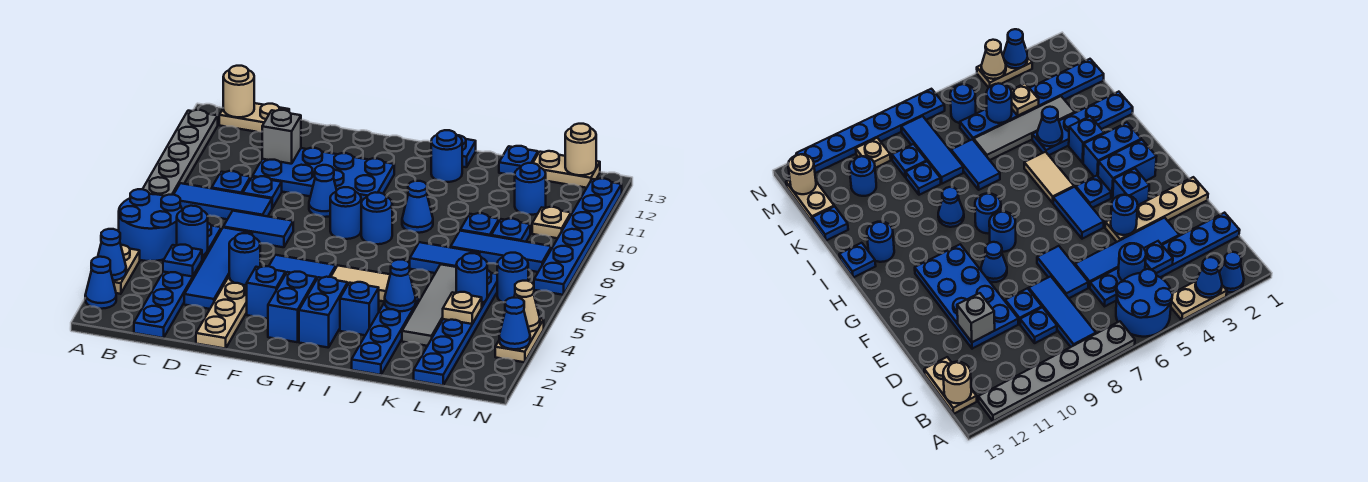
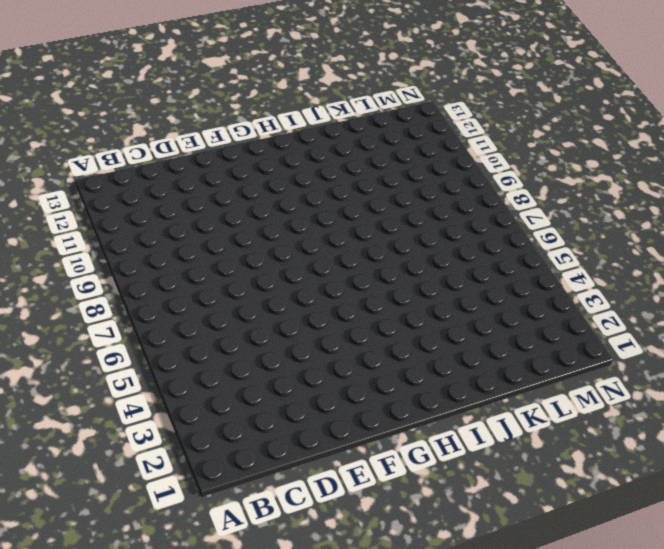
none -> blue cone A2 level 1
none -> tan plate A3:A4 level 1
none -> blue round brick A5:B6 level 1
none -> grey plate A7:A12 level 1

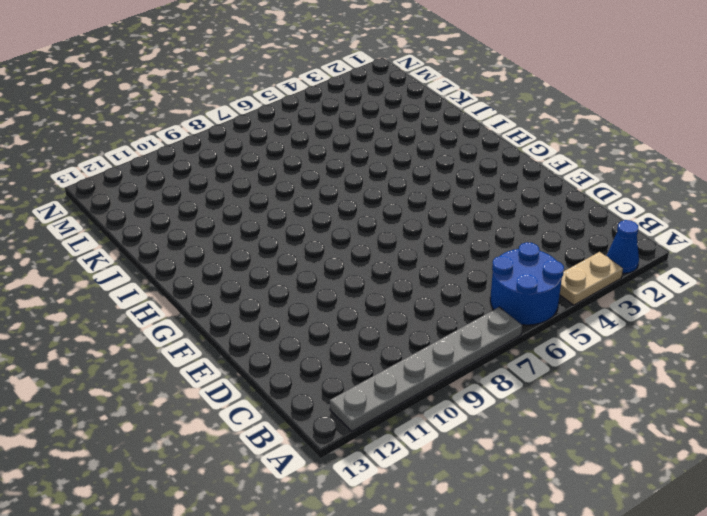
none -> blue tile B8:D8 level 1
none -> tan plate B13:C13 level 1
none -> blue plate C1:C6 level 1
none -> blue plate C9 level 1

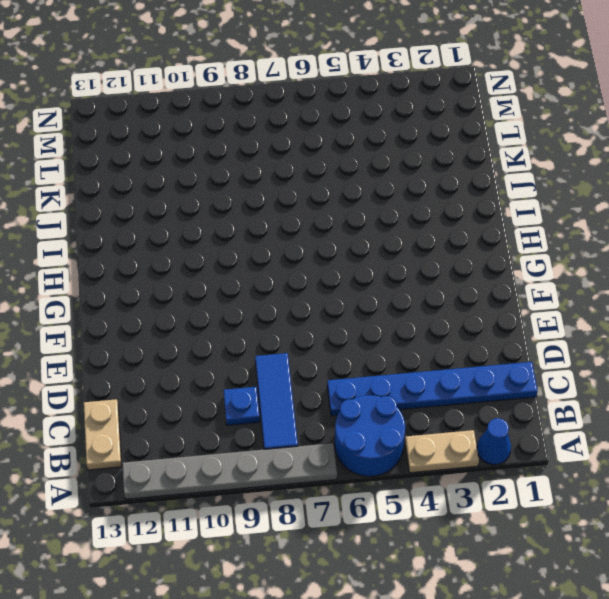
none -> blue tile D3:D6 level 1
none -> blue tile D7:E7 level 1
none -> blue plate D9 level 1
none -> blue plate D10:G11 level 1

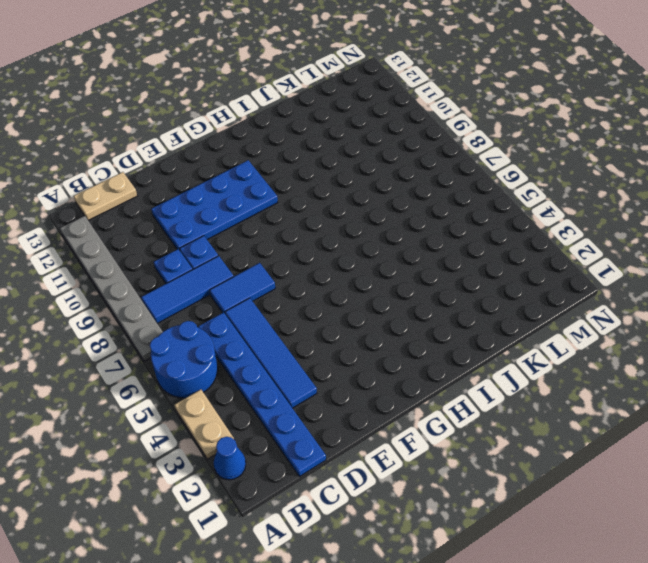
none -> tan plate E1:E4 level 1
none -> blue brick F3 level 1
none -> blue tile F5:G5 level 1
none -> blue cone F9 level 1

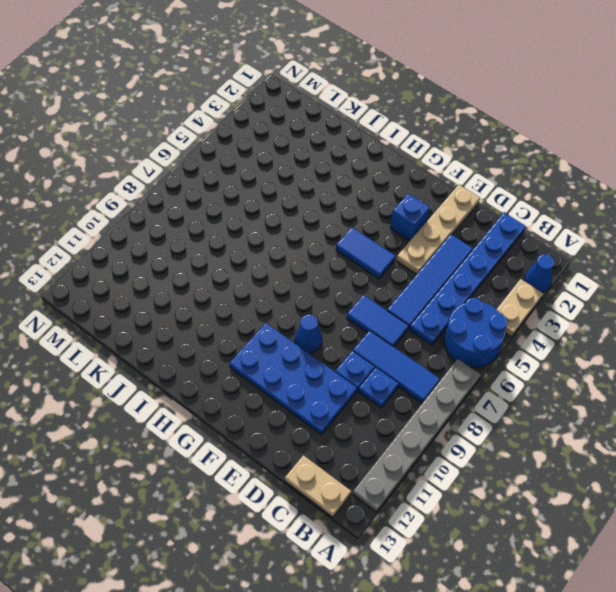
none -> blue brick G2:G3 level 1
none -> blue plate G4 level 1
none -> blue round brick G8 level 1
none -> blue brick H2:H3 level 1

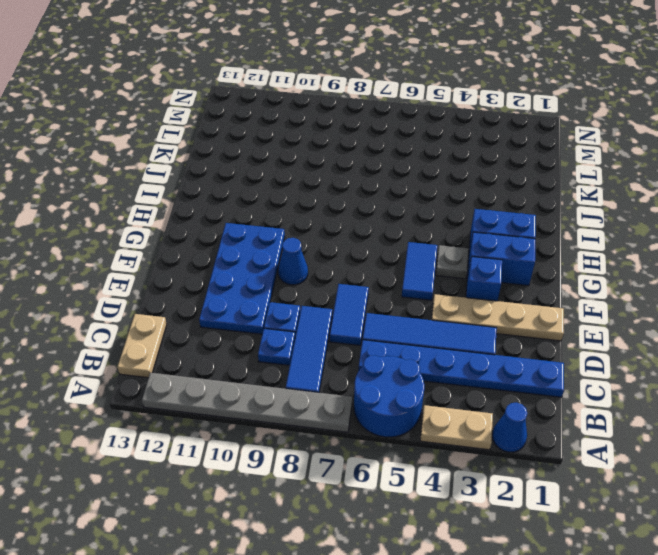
grey plate G4 level 1 -> blue plate G4 level 1
none -> blue round brick G8 level 1
none -> tan tile H5:I5 level 1
none -> blue round brick H8 level 1
none -> blue brick I3 level 1

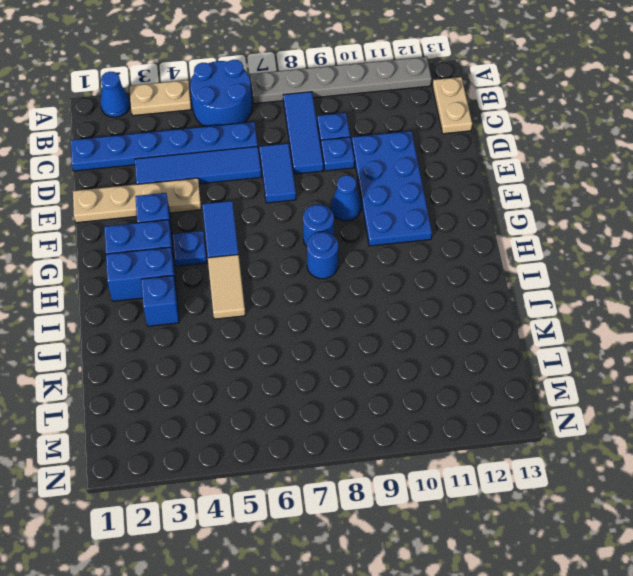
none -> blue cone I9 level 1
none -> blue round brick I12 level 1
none -> blue plate I13 level 1
none -> blue plate J1:J4 level 1

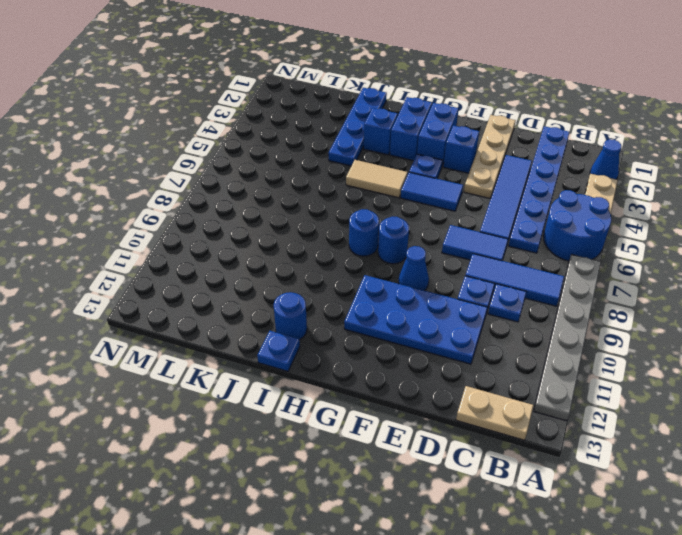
none -> blue cone I9 level 1
none -> blue tile J7:K7 level 1
none -> grey tile K3:K6 level 1
none -> blue tile K8:M8 level 1

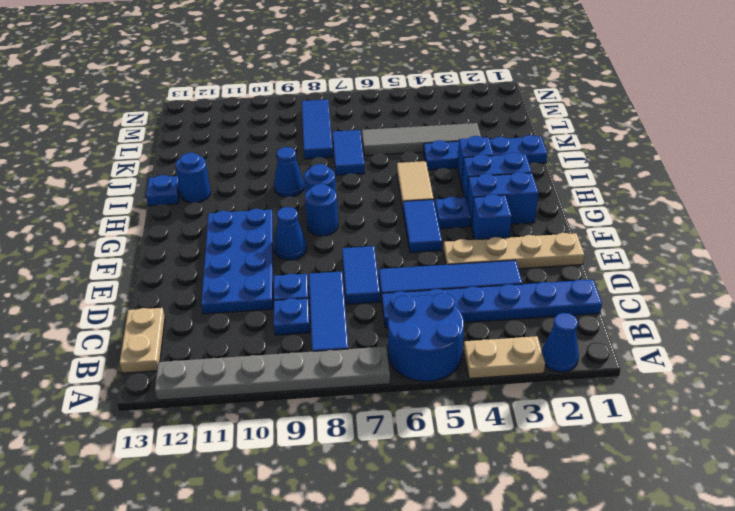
none -> blue plate K9 level 1
none -> blue plate K13 level 1
none -> blue plate L1:L6 level 1
none -> blue plate L9 level 1

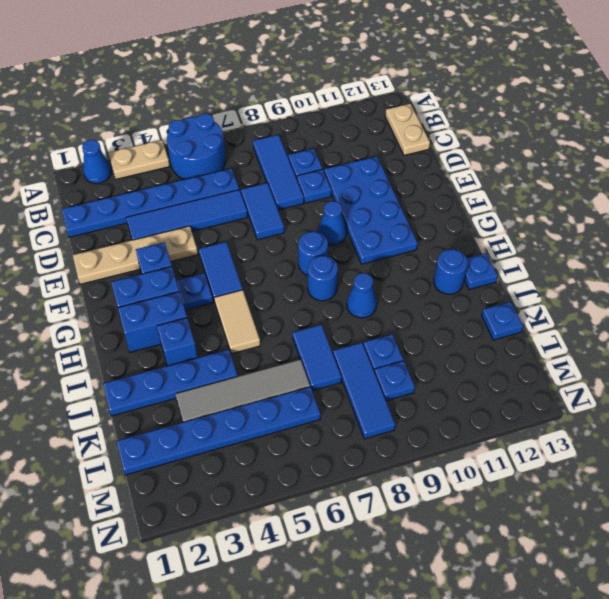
none -> grey plate A7:A12 level 1
none -> blue round brick L11 level 1
none -> tan plate L13:M13 level 1
none -> blue round brick M6 level 1

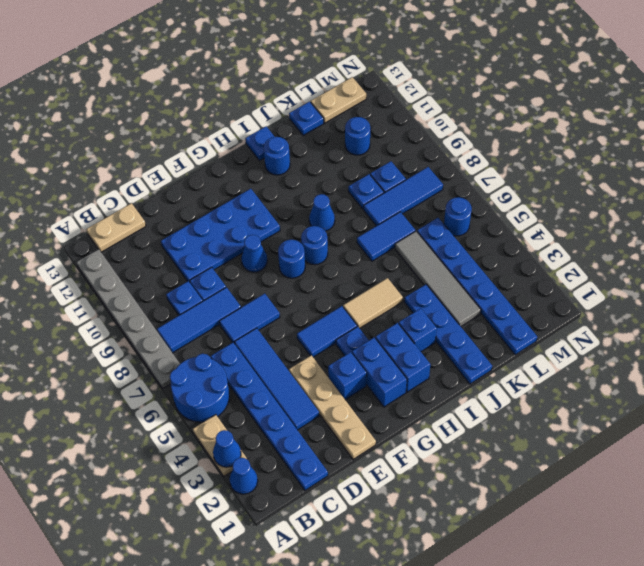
none -> tan plate M10 level 1
none -> tan plate N3:N4 level 1
none -> blue plate N7:N12 level 1
none -> tan round brick B13 level 2

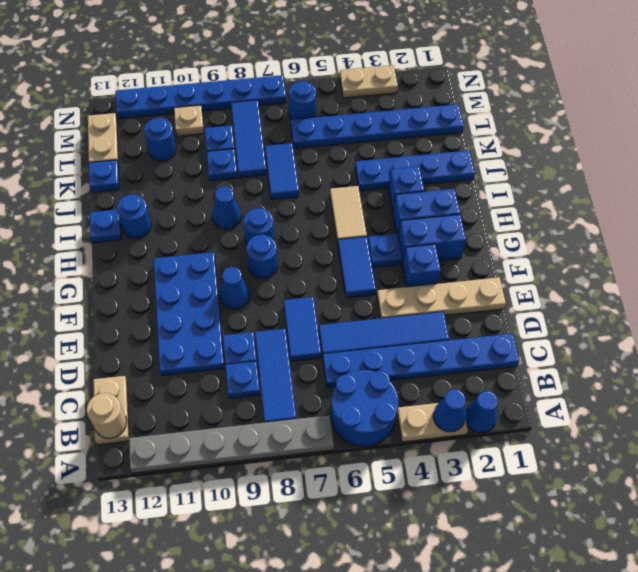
none -> grey tile K3:K6 level 1
none -> blue plate C4 level 2
none -> blue round brick C5 level 2
none -> grey brick D11 level 2

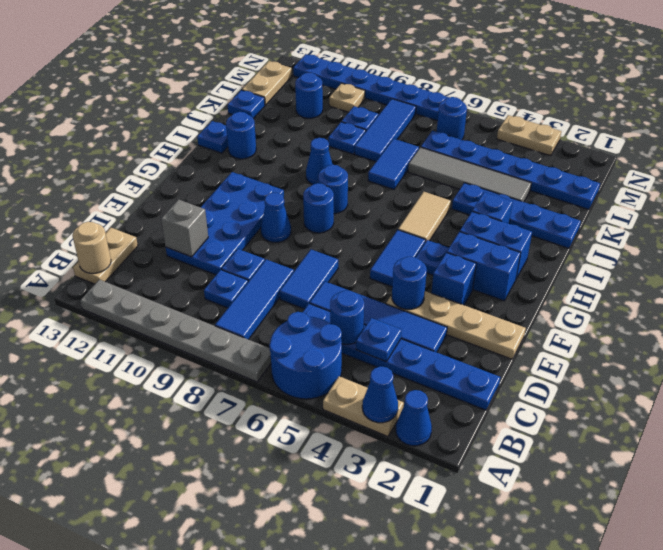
none -> blue cone J4 level 2
none -> tan plate L4 level 2
none -> blue round brick L5 level 2
none -> tan round brick M13 level 2

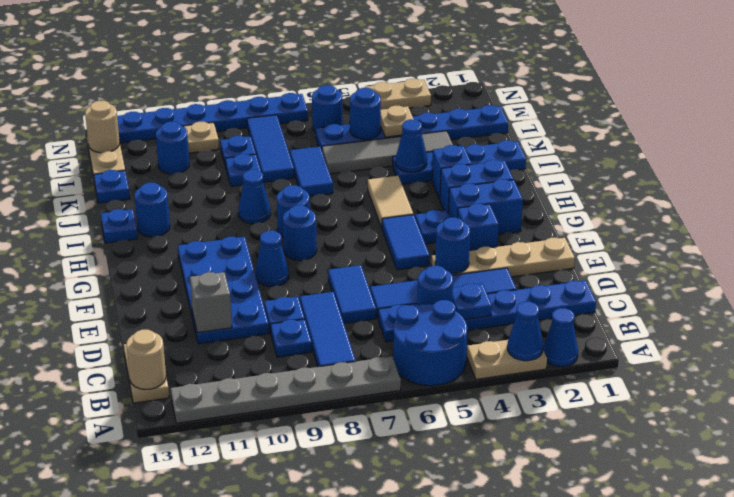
none -> blue cone N3 level 2
none -> tan cone N4 level 2

